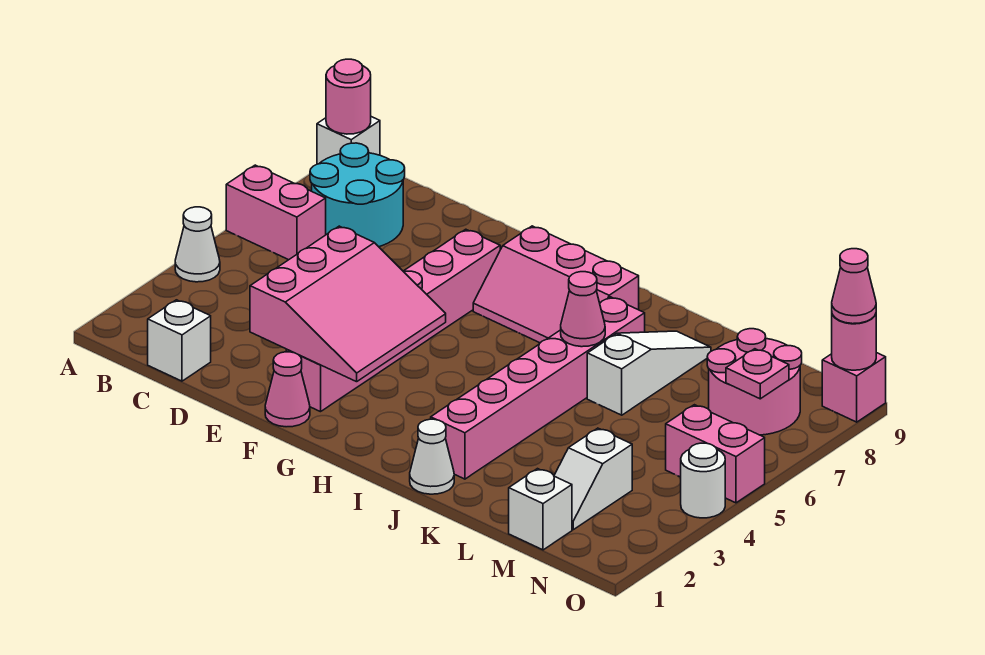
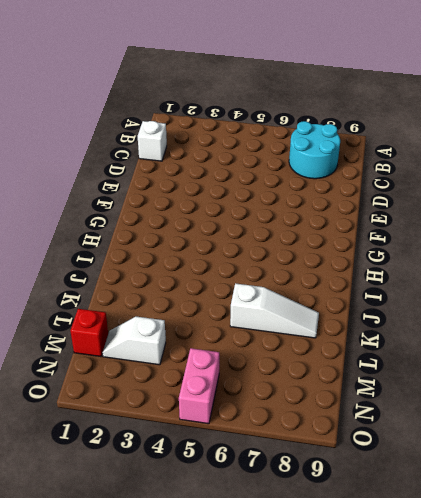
red brick M1 level 1 -> white brick M1 level 1
none -> white cone A4 level 1
none -> pink brick A6:B6 level 1
none -> white brick A9 level 1

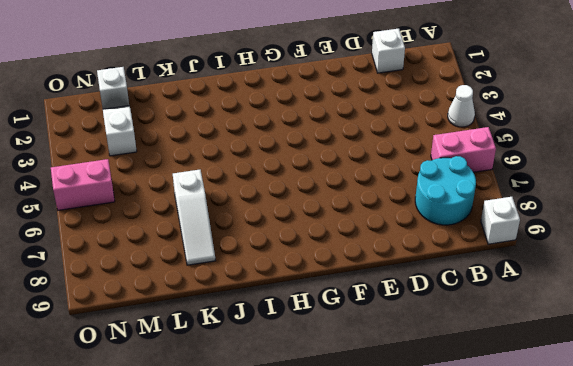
none -> pink cone F1 level 1
none -> pink brick F2:F7 level 1
none -> pink slope G7:I8 level 1 top 8

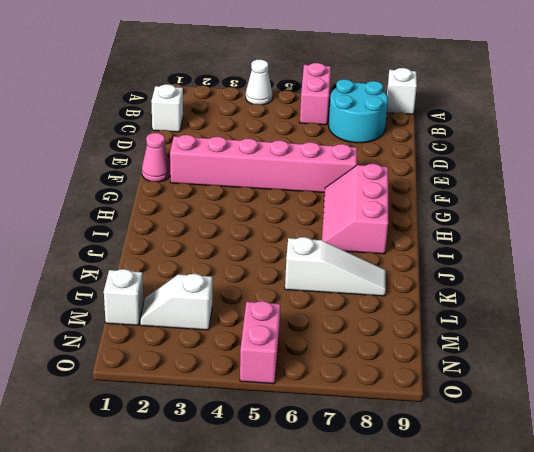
none -> white cone J1 level 1
none -> pink brick J2:J7 level 1
none -> pink round brick M7:N8 level 1

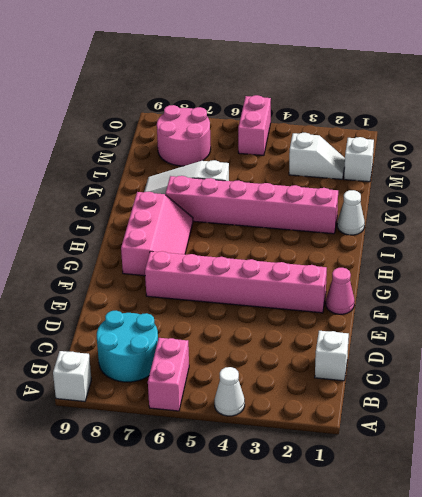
none -> white round brick O4 level 1
none -> pink brick O9 level 1
none -> pink round brick A9 level 2

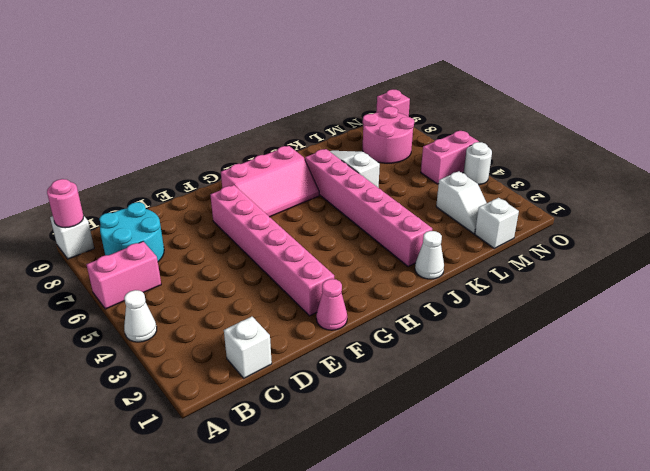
none -> pink slope E2:G4 level 2 top E
none -> pink cone J6 level 2
none -> pink plate N7 level 2

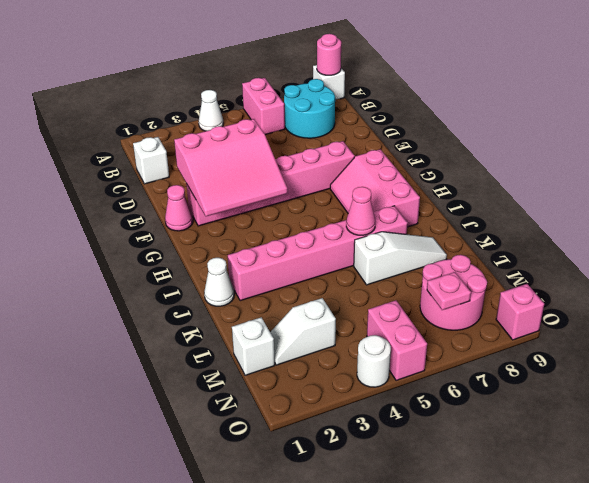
none -> pink round brick O9 level 2
none -> pink cone O9 level 3

